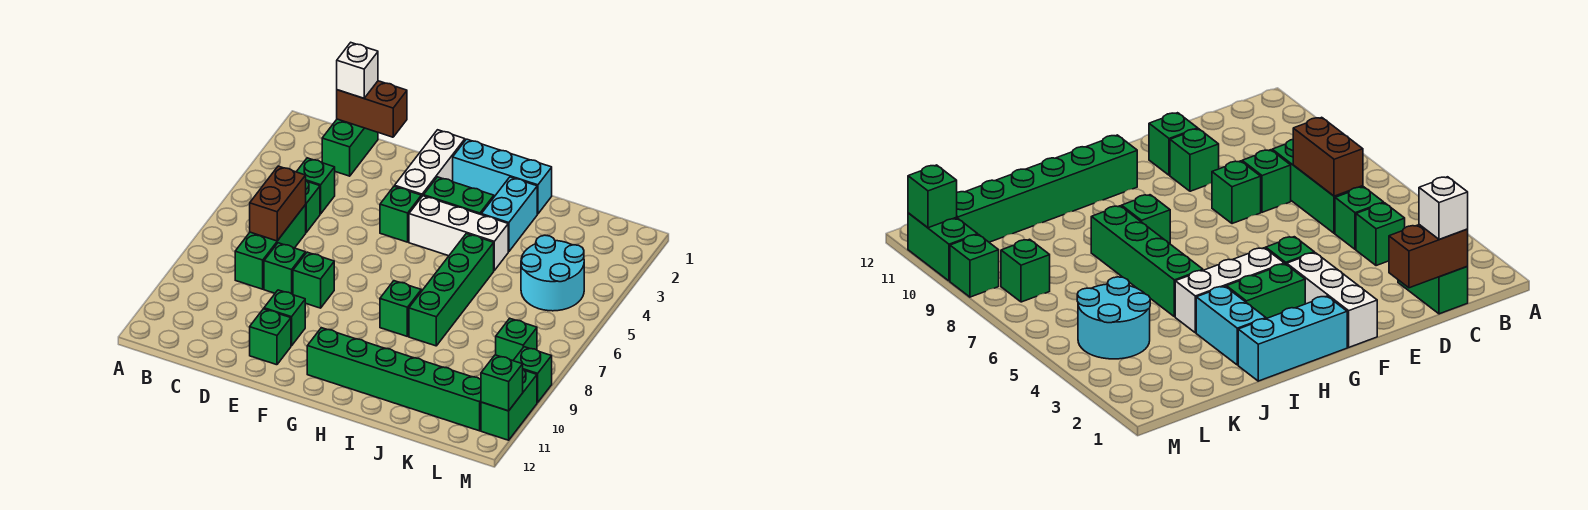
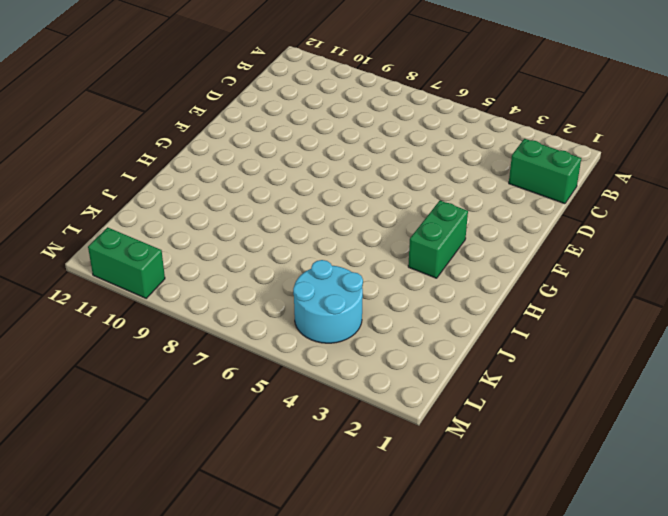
none -> green brick C4 level 1
none -> green brick C5 level 1
none -> green brick C6:C8 level 1

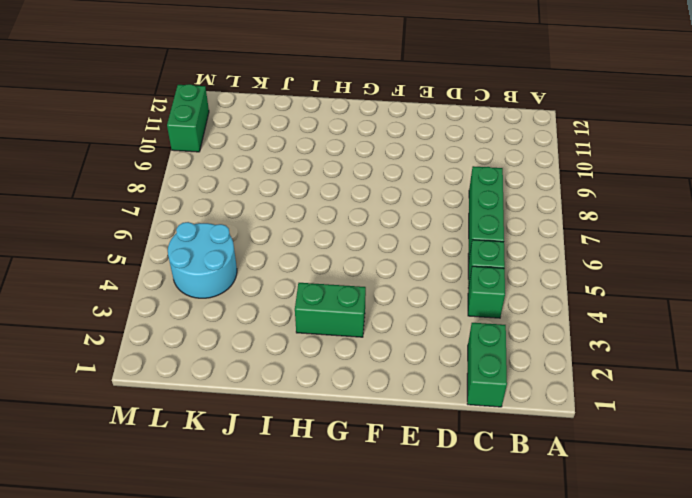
none -> green brick D8 level 1
none -> green brick E8 level 1
none -> green brick E10 level 1

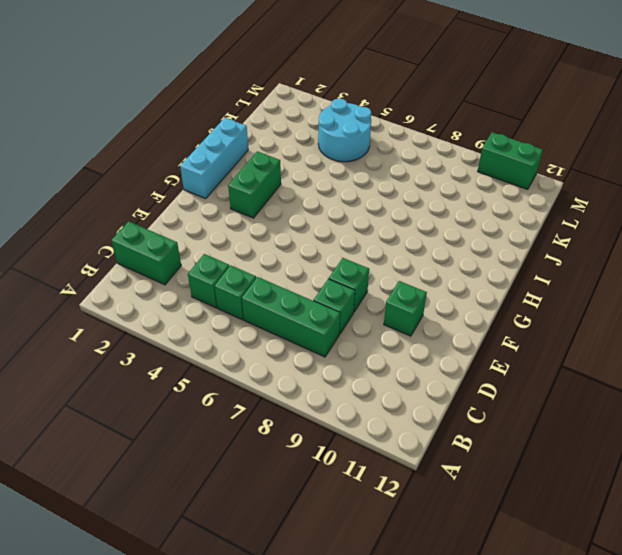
none -> green brick E11 level 1
none -> white brick F1:F3 level 1
none -> green brick F4 level 1

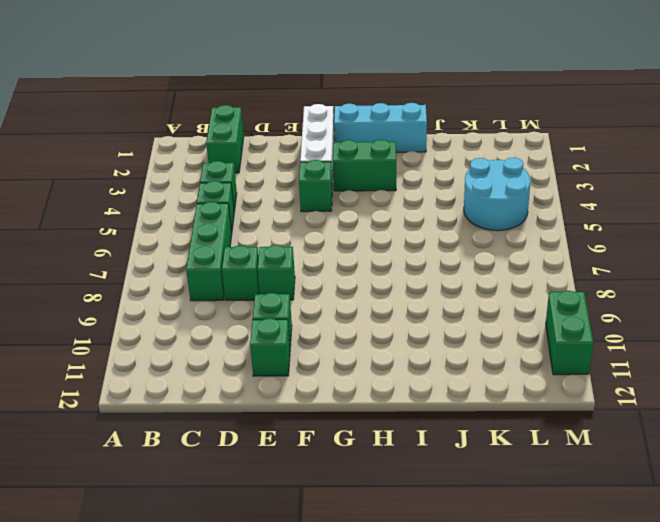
none -> white brick G4:I4 level 1
none -> green brick G11:L11 level 1
none -> green brick H8 level 1

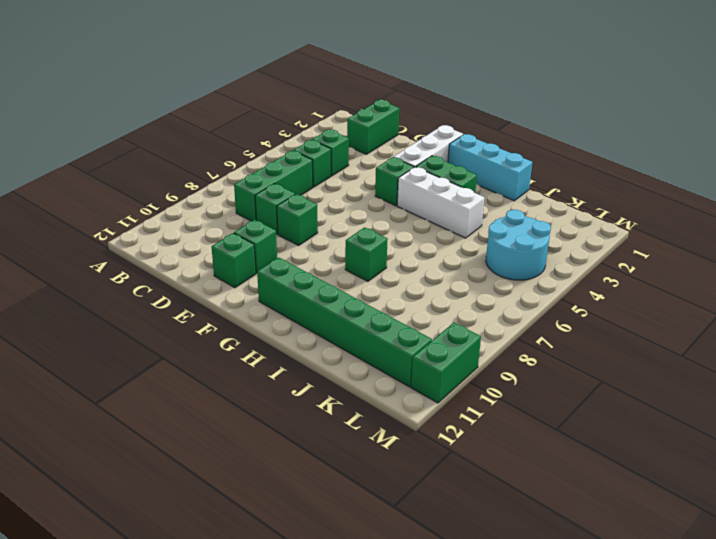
none -> cyan brick I2:I3 level 1
none -> green brick I5:I8 level 1
none -> green brick L8 level 1

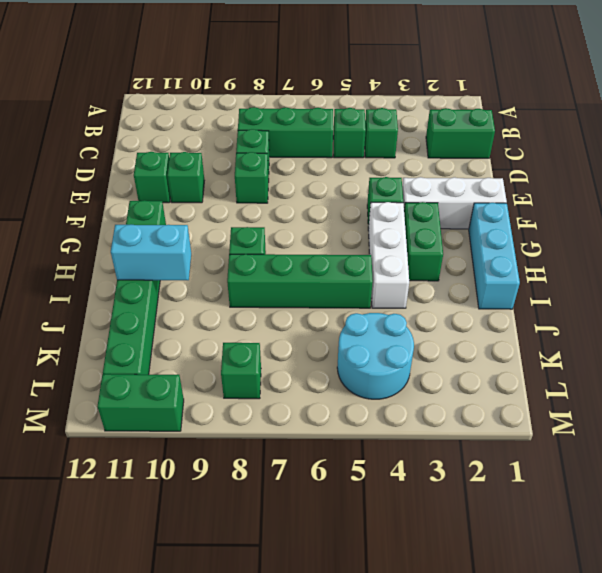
cyan brick I10:I11 level 2 -> cyan brick I2:I3 level 1
none -> green brick M9 level 1
none -> brown brick C1:D1 level 2
none -> brown brick C6:C7 level 2

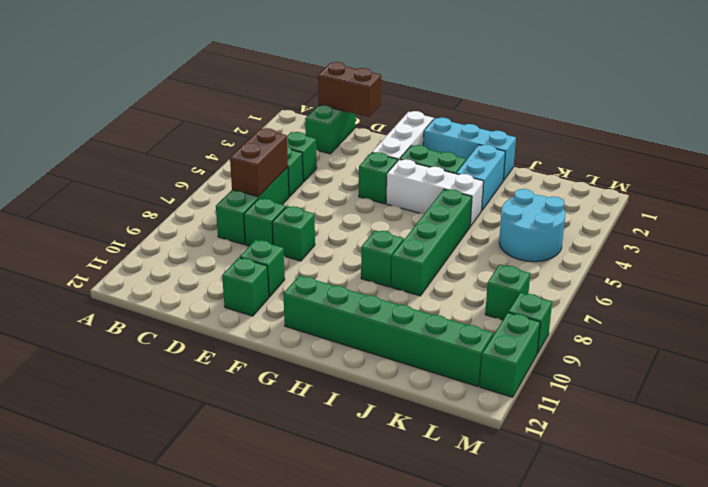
none -> green brick M11 level 2
none -> white brick C1 level 3

